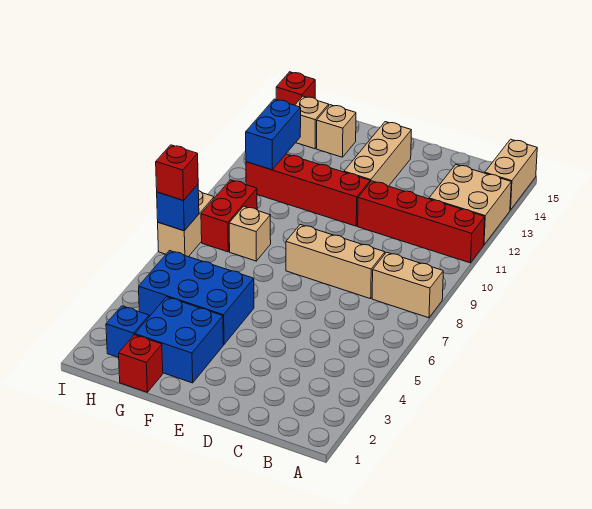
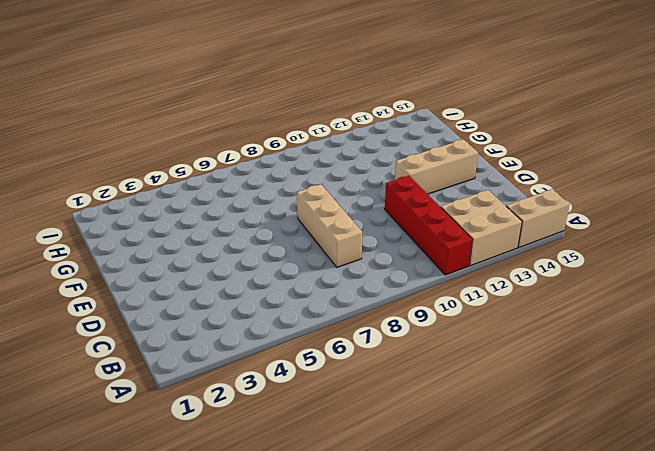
none -> tan brick A8:B8 level 1
none -> red brick E11:H11 level 1
none -> blue brick F2:G3 level 1

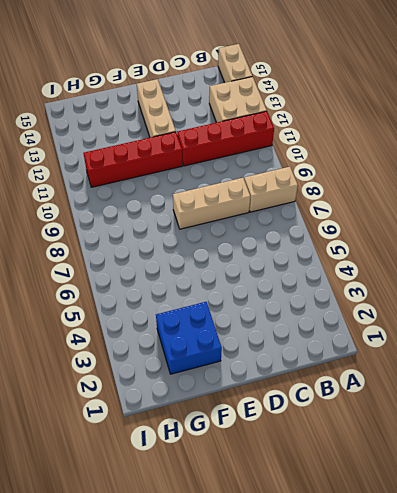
none -> blue brick F4:H5 level 1
none -> red brick G1 level 1
none -> tan brick G8 level 1

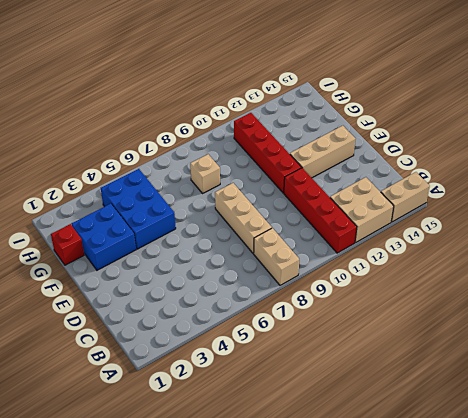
none -> tan brick G14 level 1
none -> blue brick H2 level 1
none -> red brick H8:H9 level 1

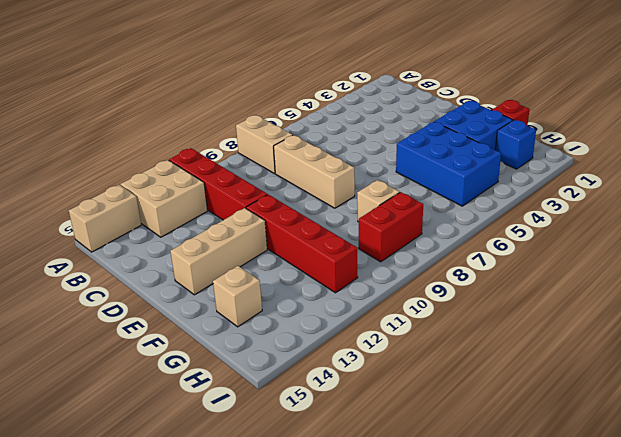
none -> tan brick H14 level 1
none -> tan brick I7:I8 level 1
none -> red brick I15 level 1

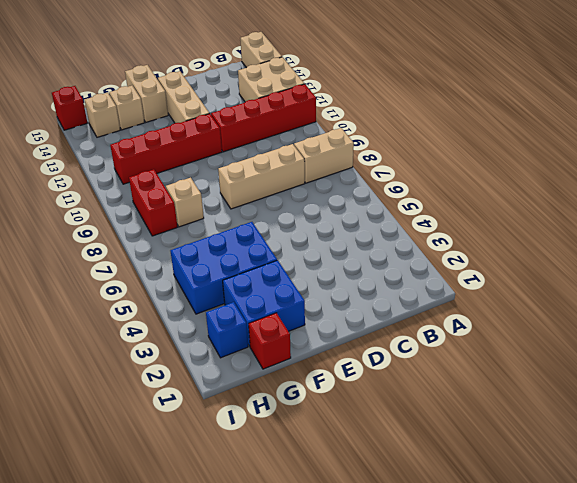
tan brick F14:F15 level 1 -> tan brick I7:I8 level 1
none -> blue brick H11:H12 level 2
none -> blue brick I7 level 2
none -> red brick I7 level 3

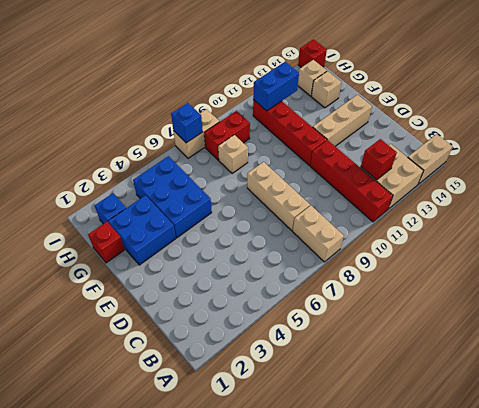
red brick B12 level 2 -> red brick I7 level 3

